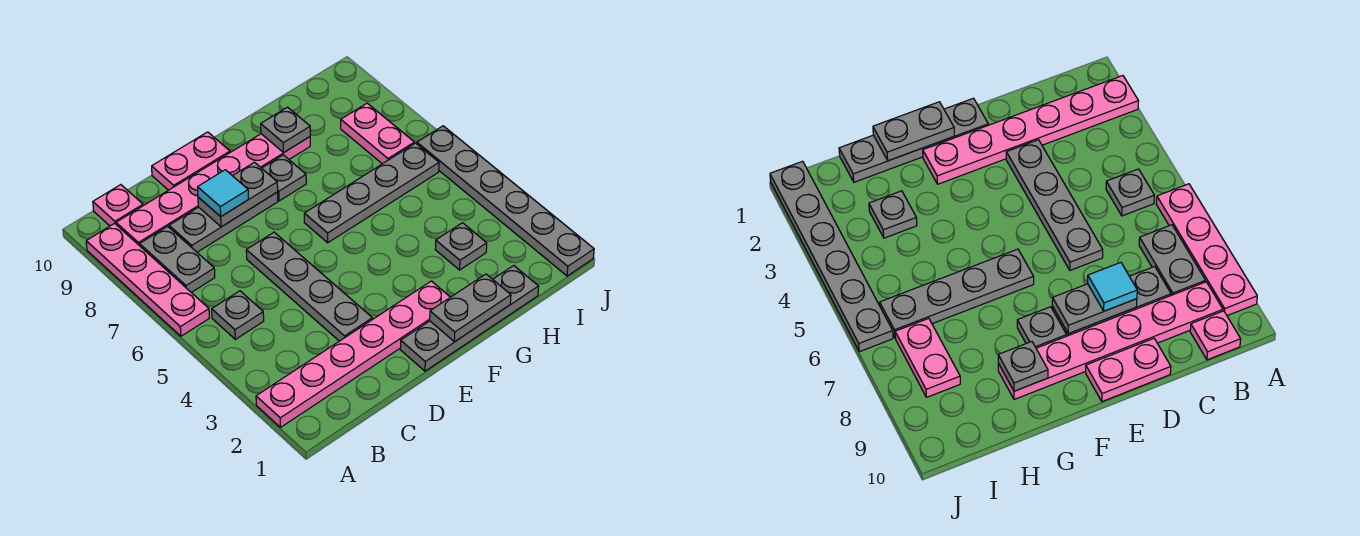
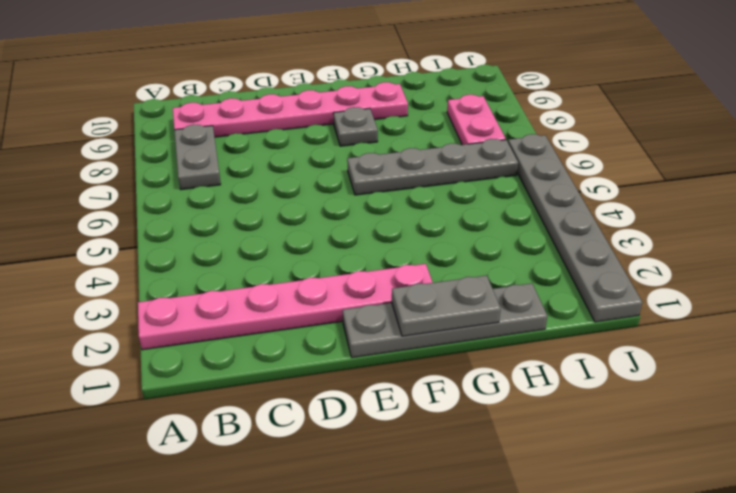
none -> pink plate A6:A9 level 1
none -> grey plate B5 level 1
none -> pink plate B10 level 1

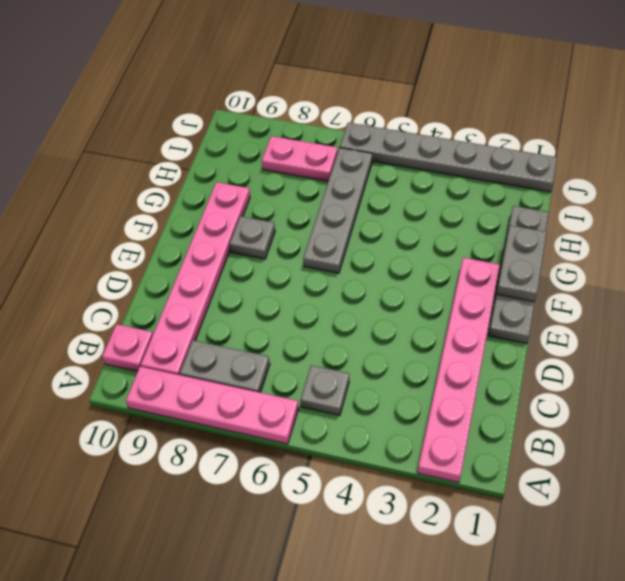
none -> grey plate C8:E8 level 1
none -> grey plate D3:D6 level 1
none -> pink plate D10:E10 level 1

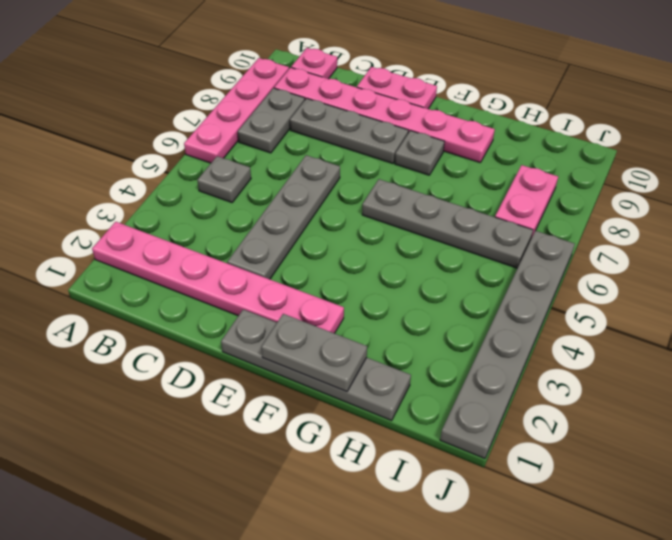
none -> grey plate H3 level 1
none -> grey plate D8:E8 level 2
none -> grey plate G9 level 2

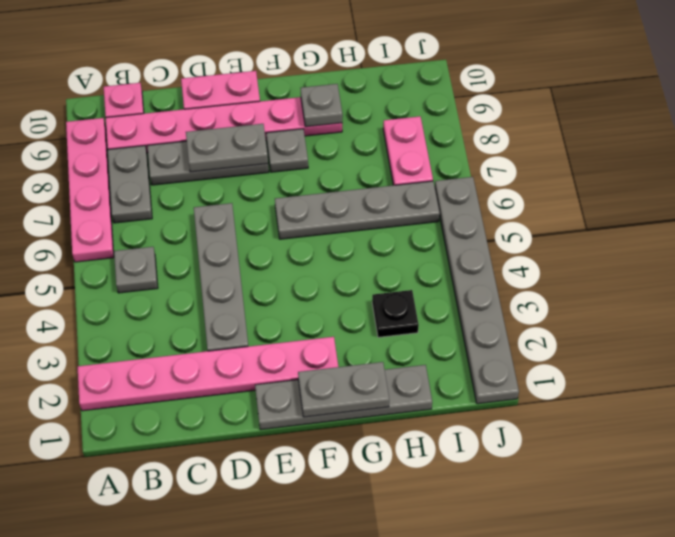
black plate H3 level 1 -> grey plate H3 level 1
none -> cyan tile D8 level 3

